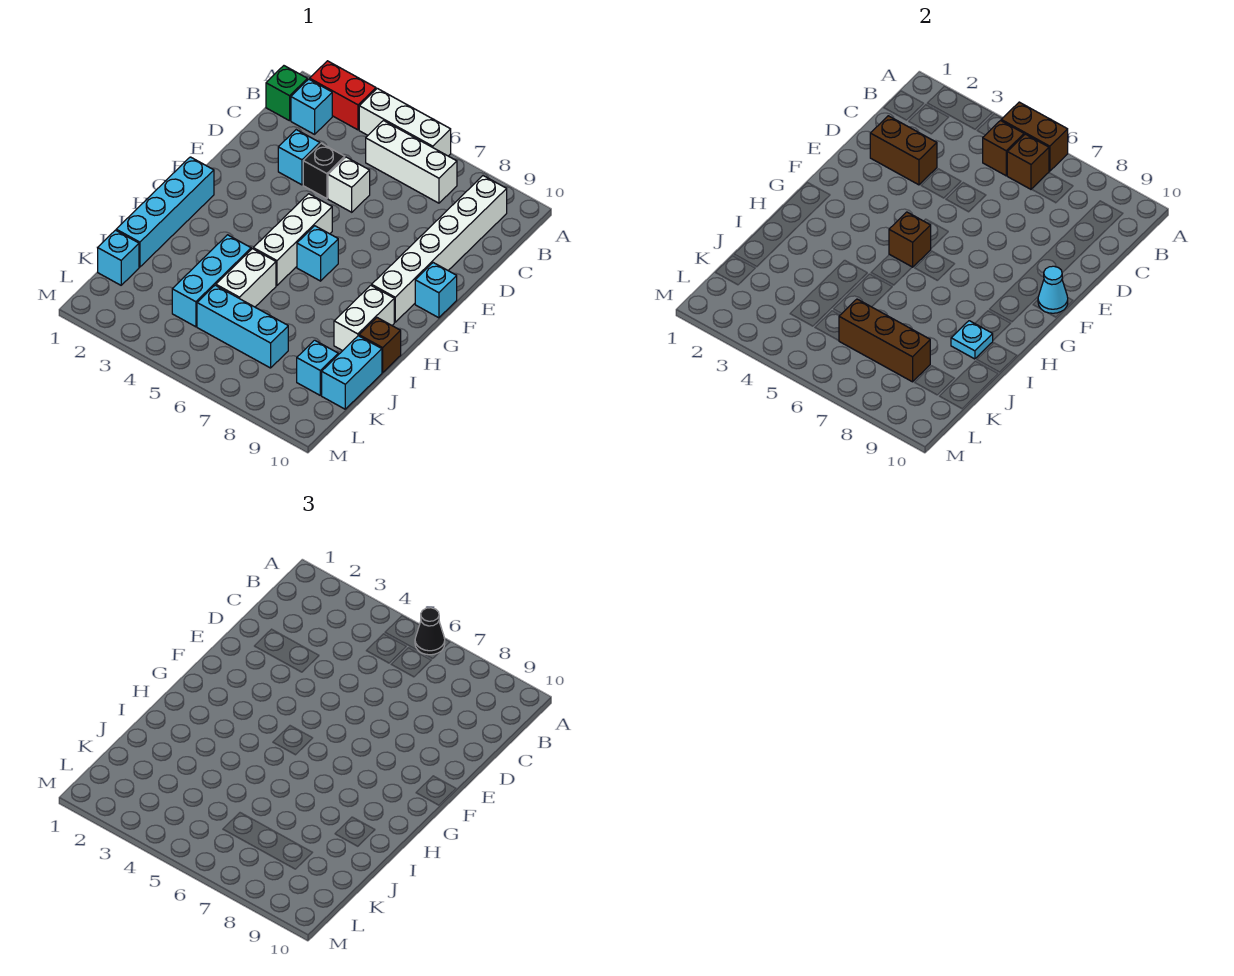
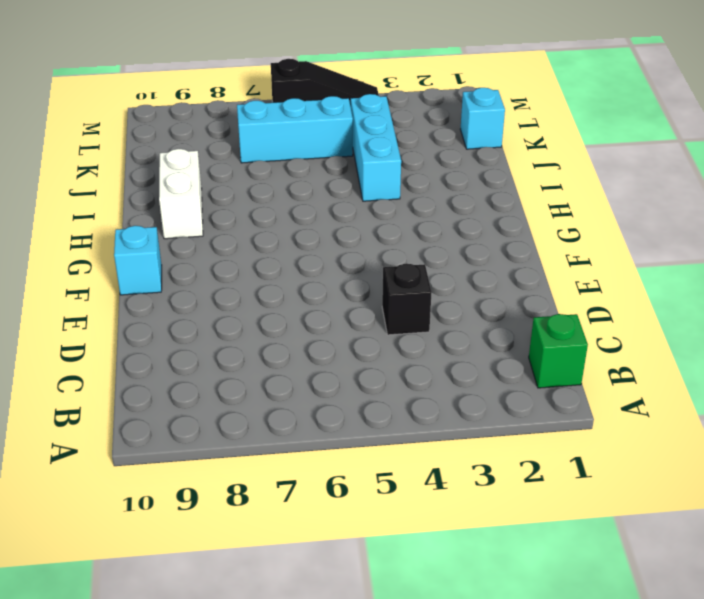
black slope M4:M6 level 1 top 6 -> none
none -> red brick A2:A3 level 1
none -> white brick A4:A6 level 1
none -> cyan brick B2 level 1
none -> white brick B5:B7 level 1

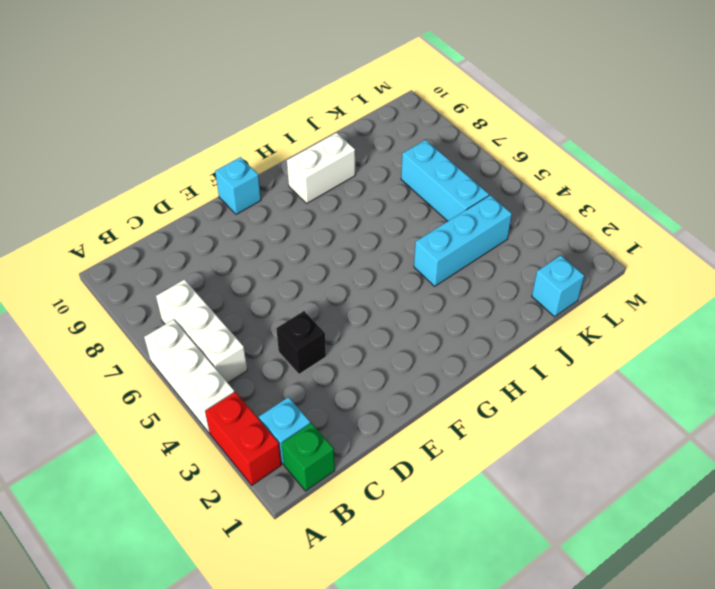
none -> white brick B9:G9 level 1
none -> cyan brick D3 level 1
none -> white brick D5 level 1
none -> white brick F5:H5 level 1

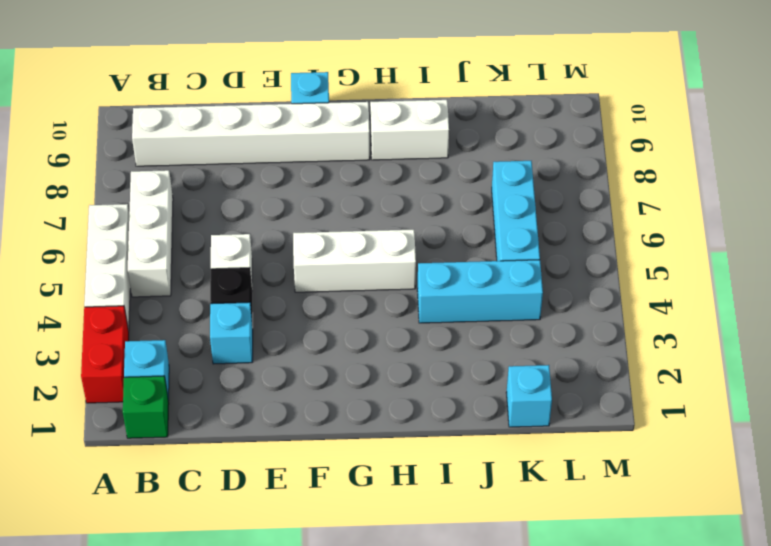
none -> cyan brick G1:J1 level 1
none -> cyan brick G6 level 1
none -> white brick I5:J5 level 1
none -> brown brick I10 level 1

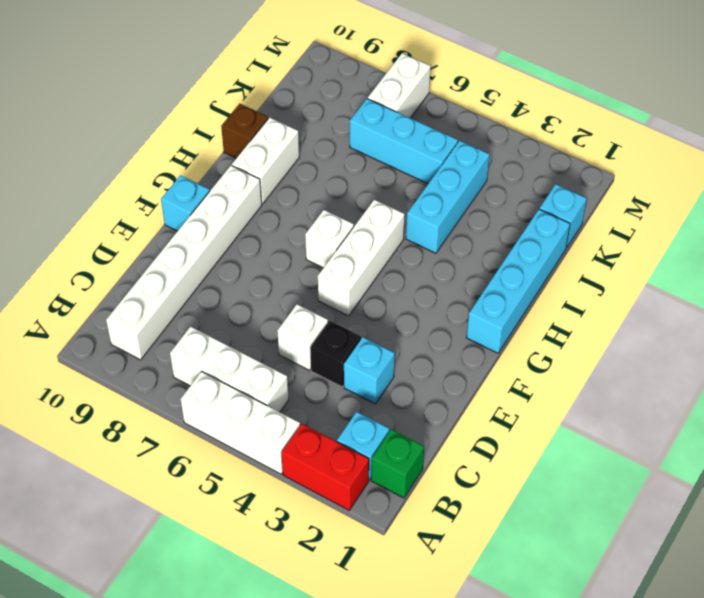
white brick G6 level 1 -> cyan brick G6 level 1
white brick L7:M7 level 1 -> white brick I5:J5 level 1
none -> cyan brick J10:K10 level 1
none -> cyan brick K9 level 1
none -> brown brick A5:A6 level 2
none -> brown brick B5 level 2

